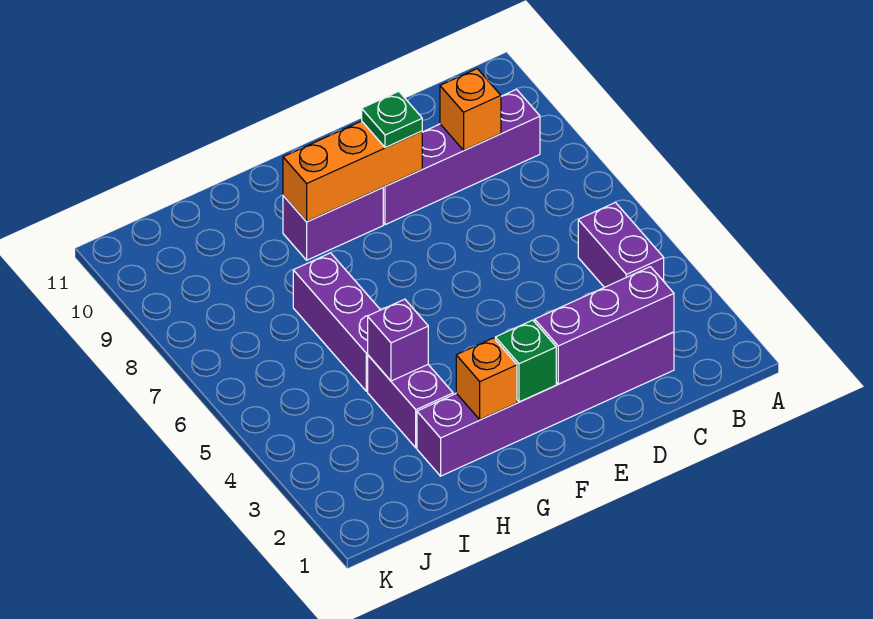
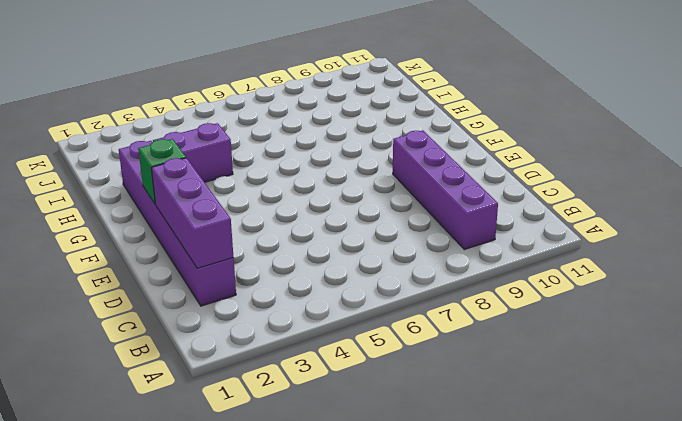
none -> purple brick B4:B5 level 1
none -> purple brick F9:G9 level 1
none -> purple brick H5:H7 level 1

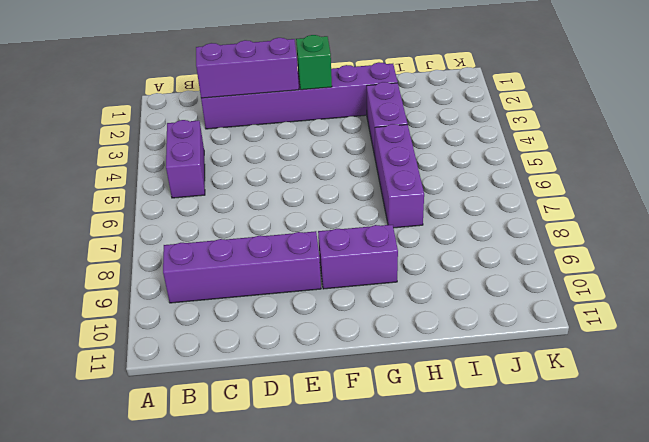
none -> orange brick C9 level 2
none -> orange brick E9:G9 level 2
none -> orange brick G2 level 2

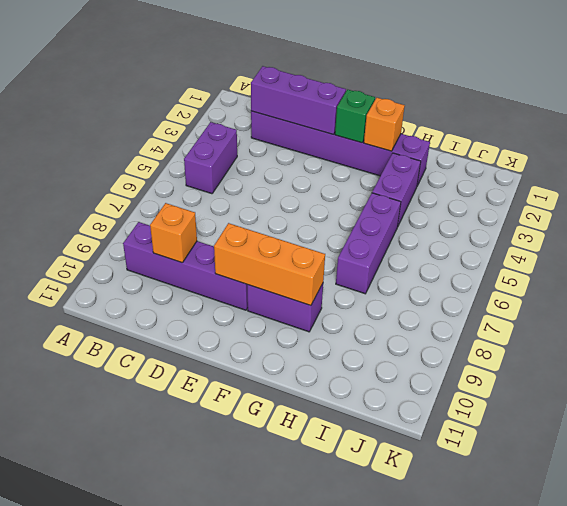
none -> purple brick H4 level 2
none -> green plate E9 level 3

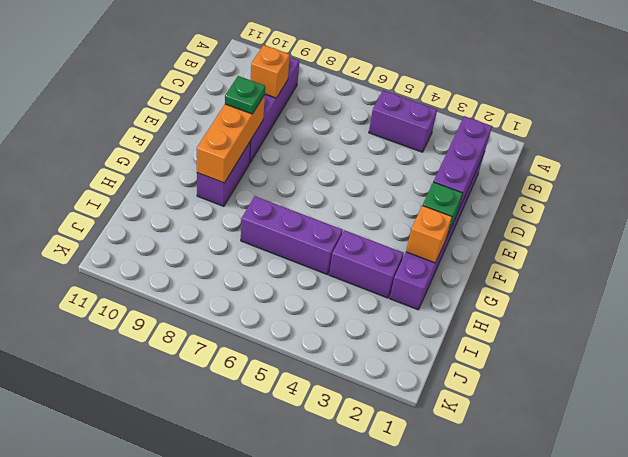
none -> purple brick H4 level 2

